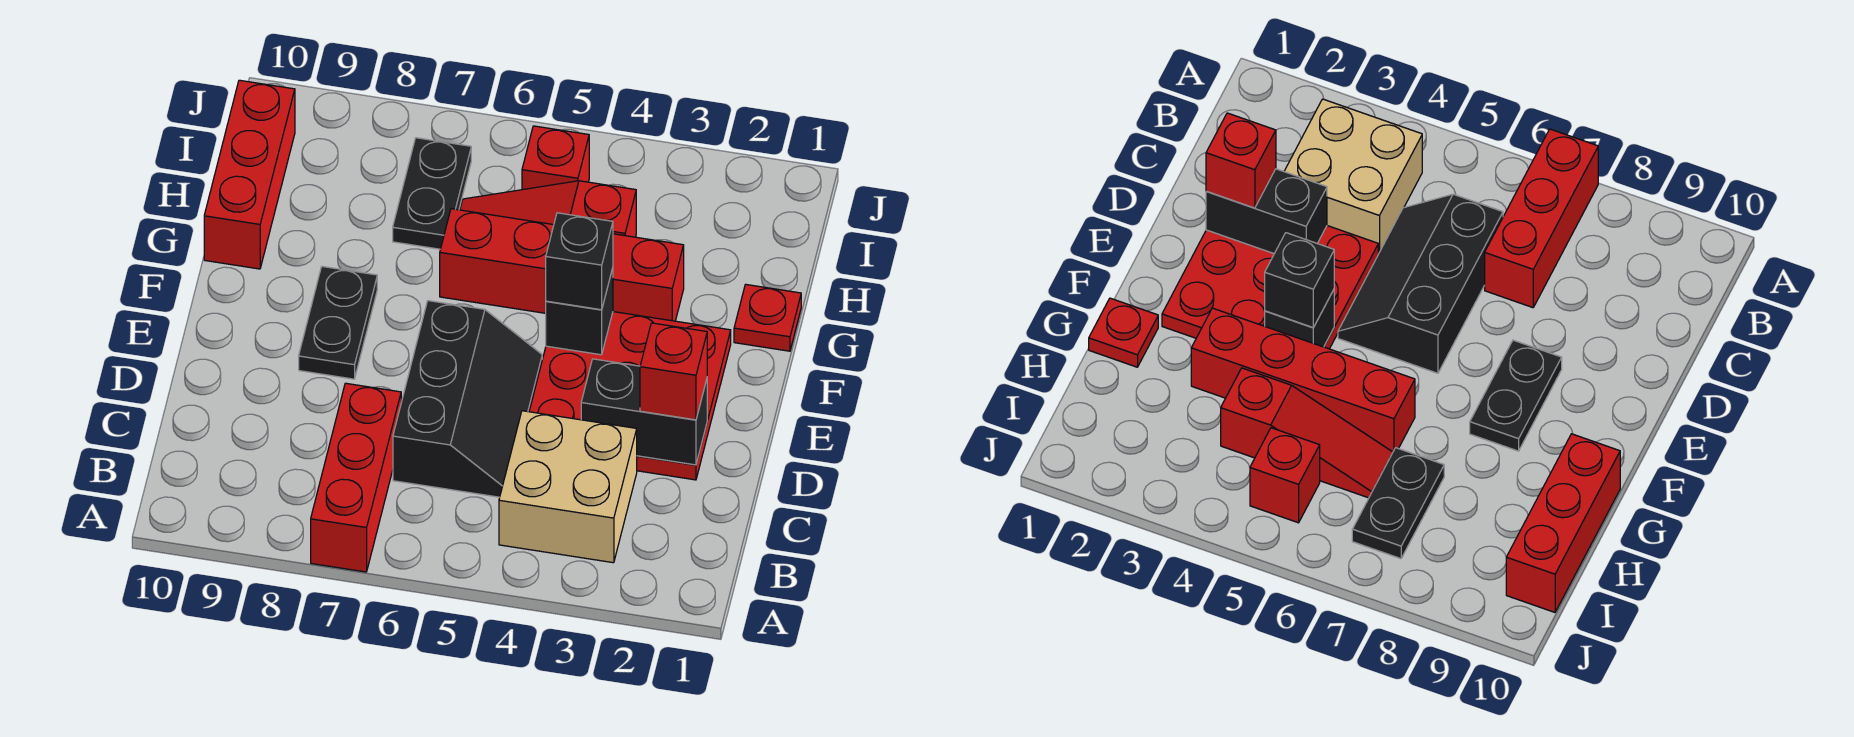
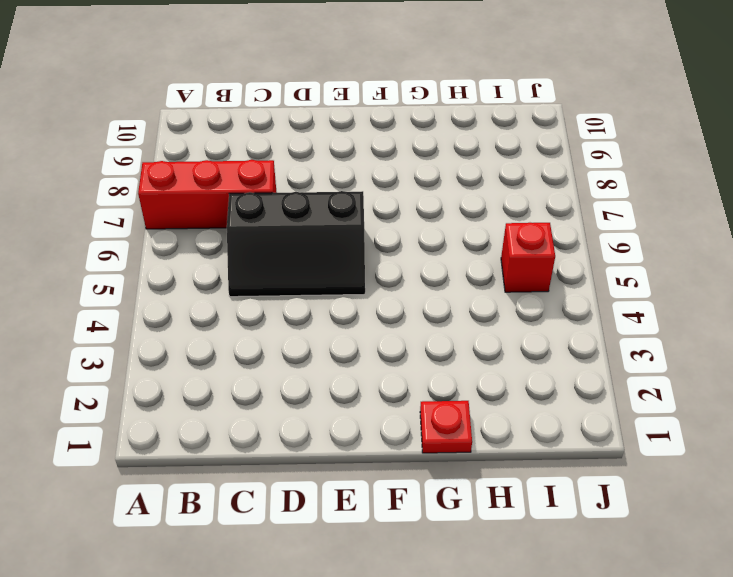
none -> tan brick B3:C4 level 1
none -> red plate D2:F4 level 1
none -> black plate E8:F8 level 1

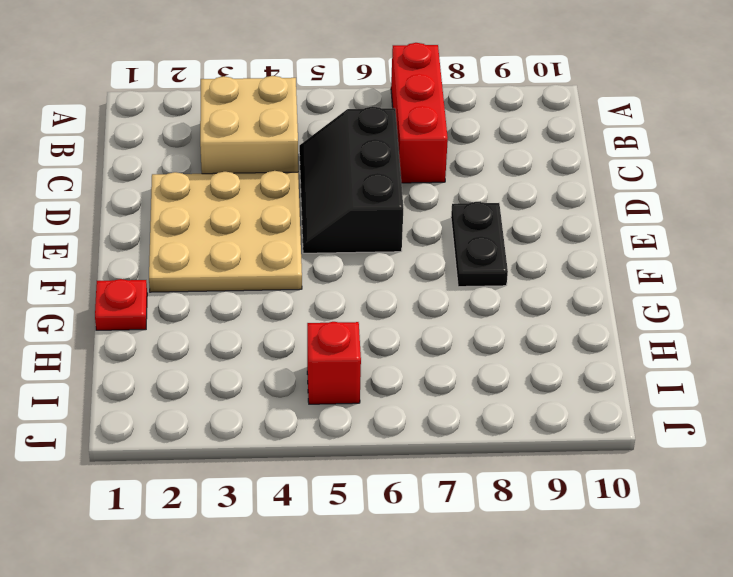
tan plate D2:F4 level 1 -> red plate D2:F4 level 1
none -> red brick G3:G6 level 1
none -> red brick G10:I10 level 1
none -> red slope H4:H6 level 1 top 4

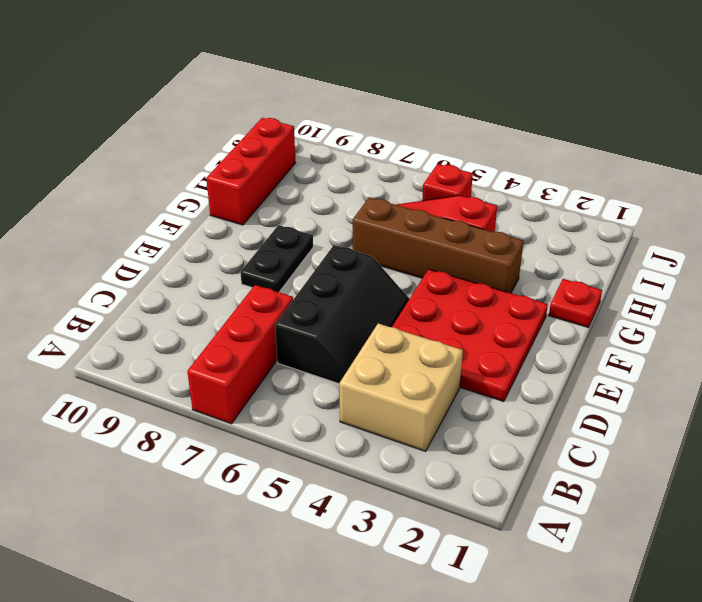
brown brick G3:G6 level 1 -> red brick G3:G6 level 1
none -> black plate H7:I7 level 1
none -> black brick D2:D3 level 2
none -> black brick F4 level 2

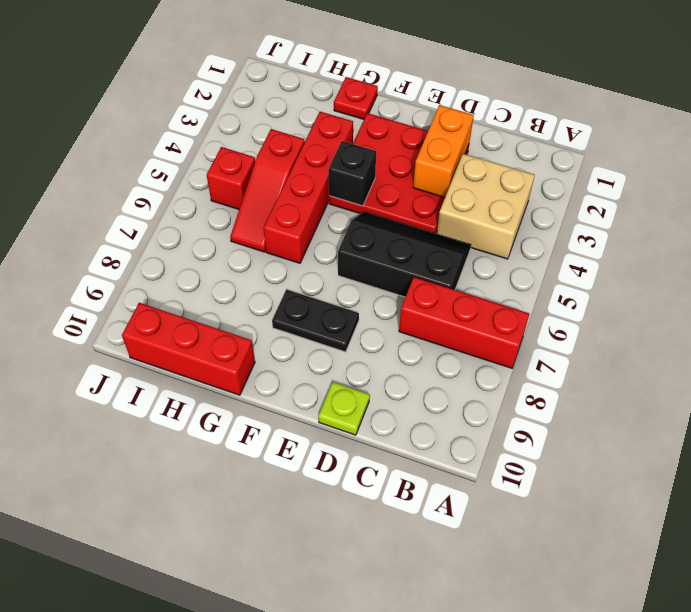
orange brick D2:D3 level 2 -> black brick D2:D3 level 2
lime plate D10 level 1 -> none
none -> black plate H7:I7 level 1
none -> red brick D2 level 3
none -> black brick F4 level 3

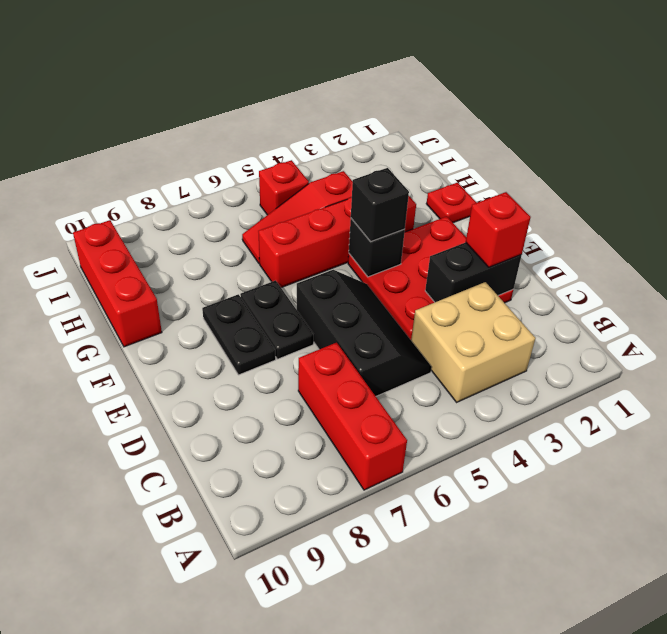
black plate E7:F7 level 1 -> black plate H7:I7 level 1

